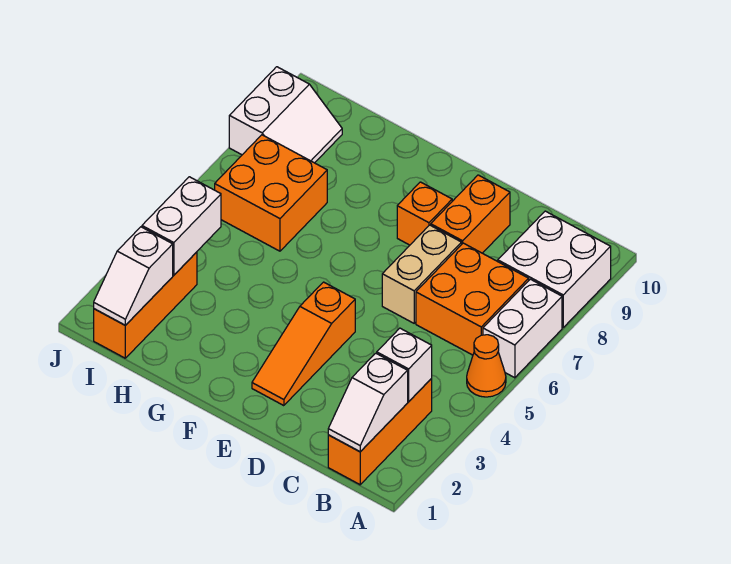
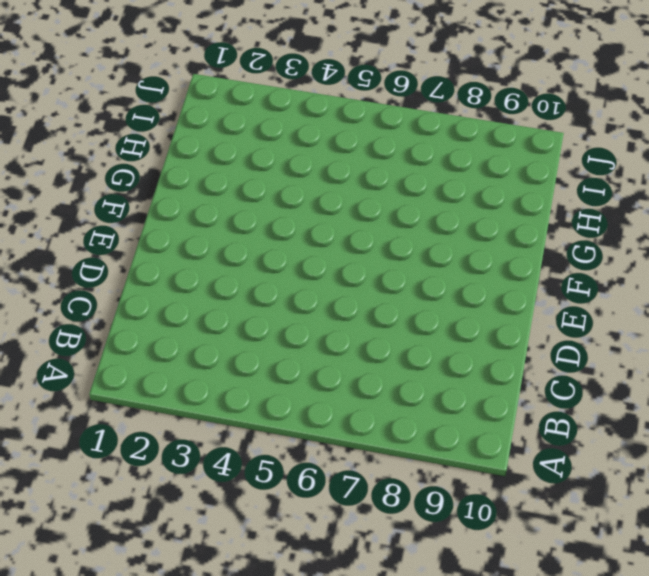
none -> orange cone A5 level 1
none -> white brick A6:A7 level 1
none -> white brick A8:B9 level 1

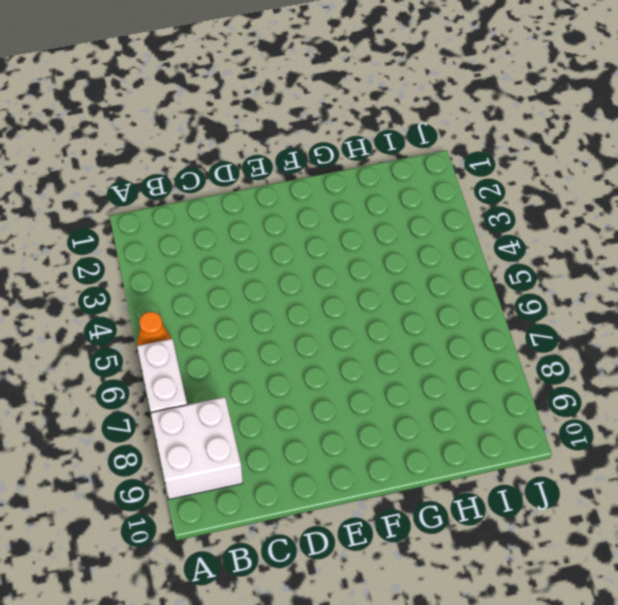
none -> orange brick B1:B3 level 1
none -> orange brick B6:C7 level 1
none -> tan brick D6:D7 level 1

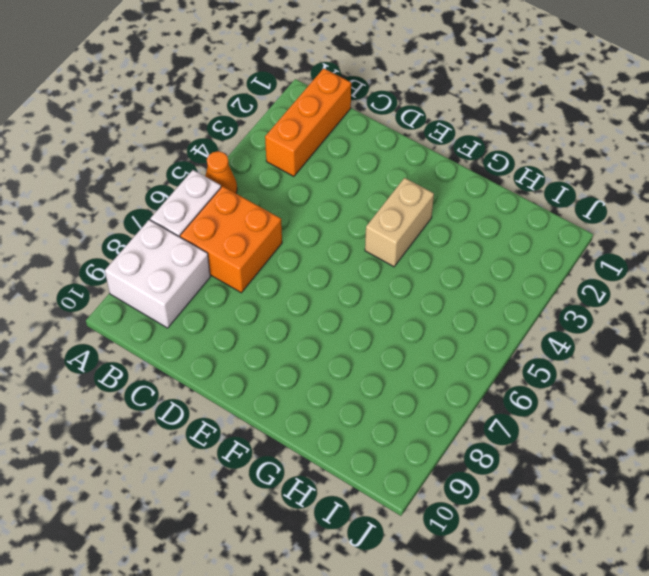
tan brick F3:F4 level 1 -> tan brick D6:D7 level 1
none -> orange brick D8:D9 level 1
none -> orange slope E2:E4 level 1 top 4
none -> orange brick E8 level 1

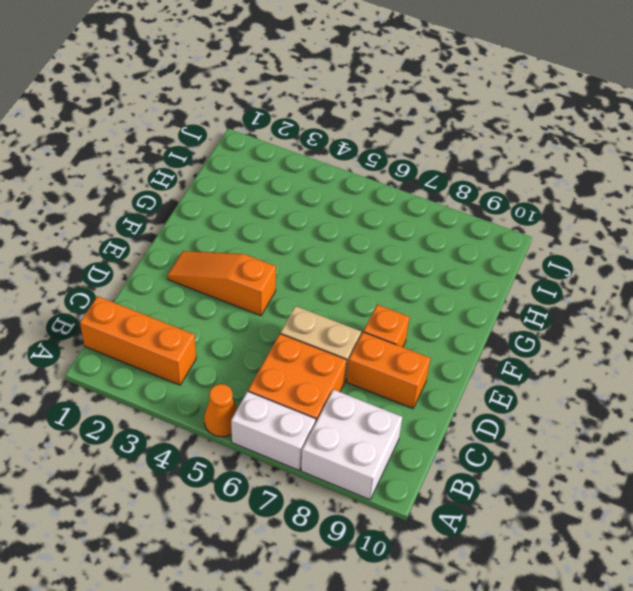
none -> orange brick H6:I7 level 1
none -> orange brick I1:I3 level 1
none -> white slope I8:J9 level 1 top J

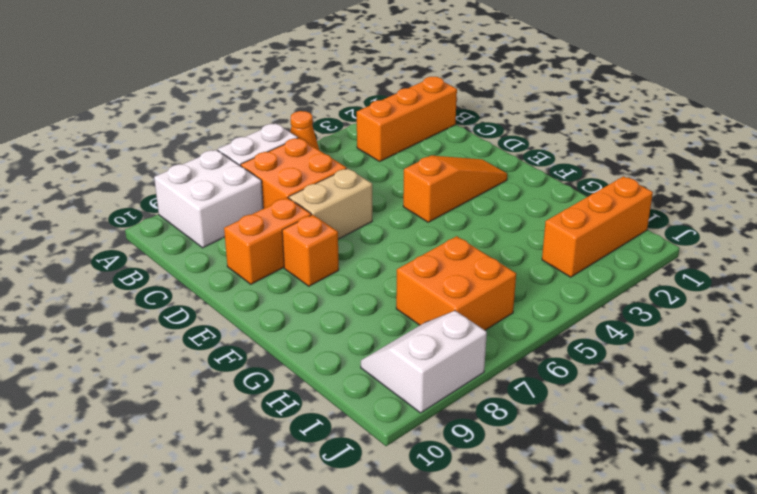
none -> white slope B1:B2 level 2 top 2
none -> white brick B3 level 2
none -> white slope I1:I2 level 2 top 2

